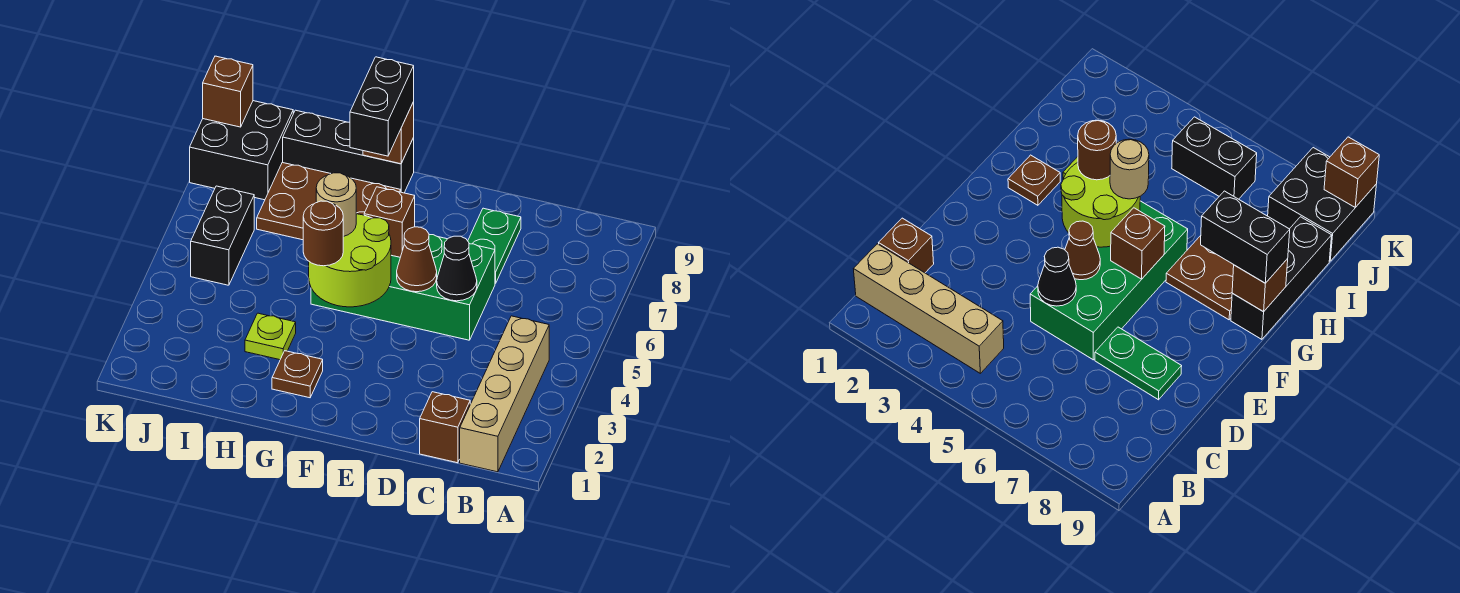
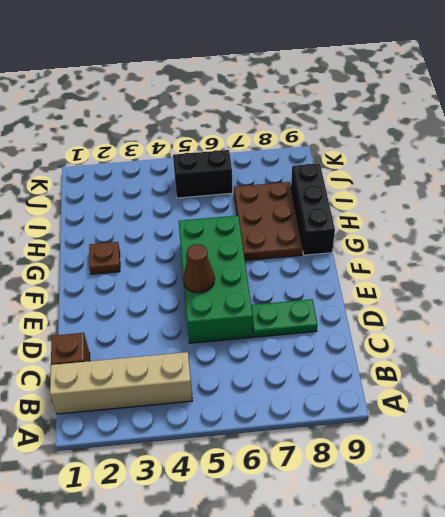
none -> lime plate H3 level 1
none -> black brick J8:K9 level 1
none -> black cone D5 level 2

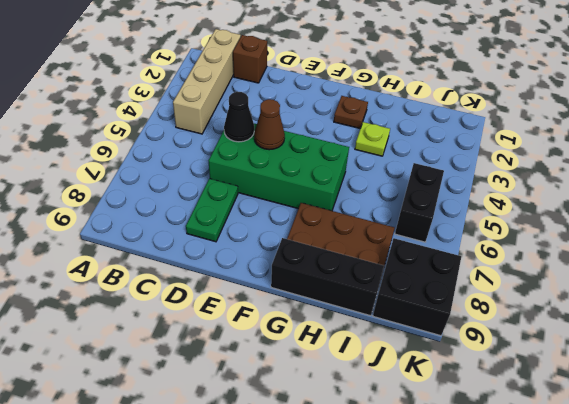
none -> lime round brick F4:G5 level 2
none -> brown brick F6 level 2
none -> brown brick G9 level 2

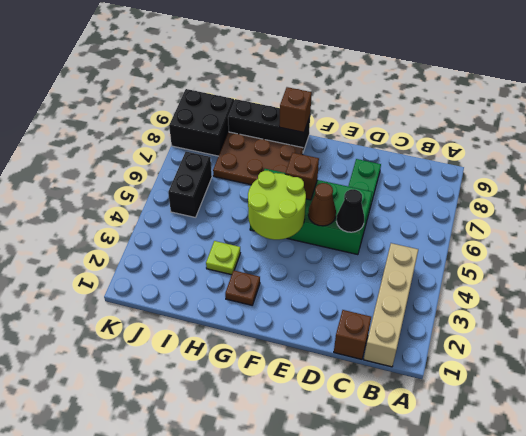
none -> brown brick K9 level 2
none -> brown round brick G4 level 3
none -> tan round brick G5 level 3

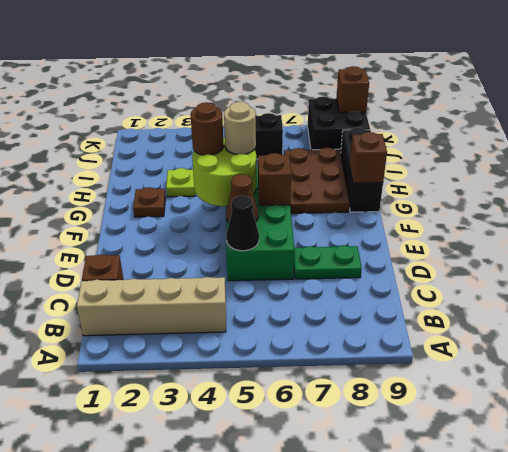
none -> black brick G8:G9 level 3

